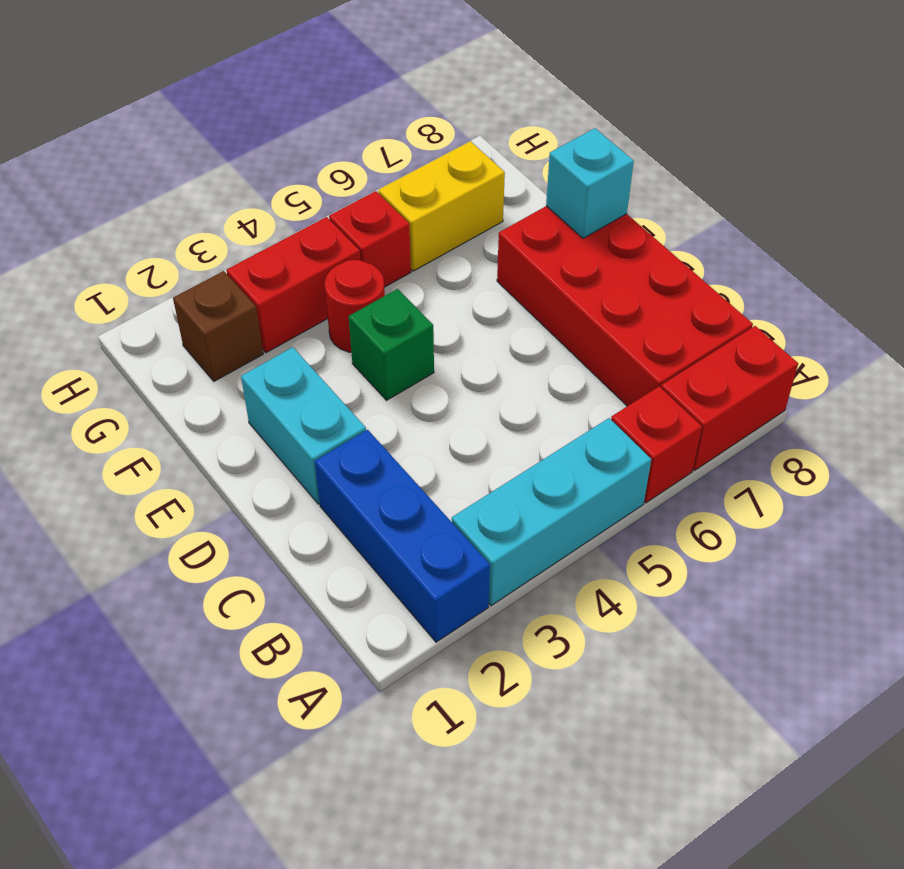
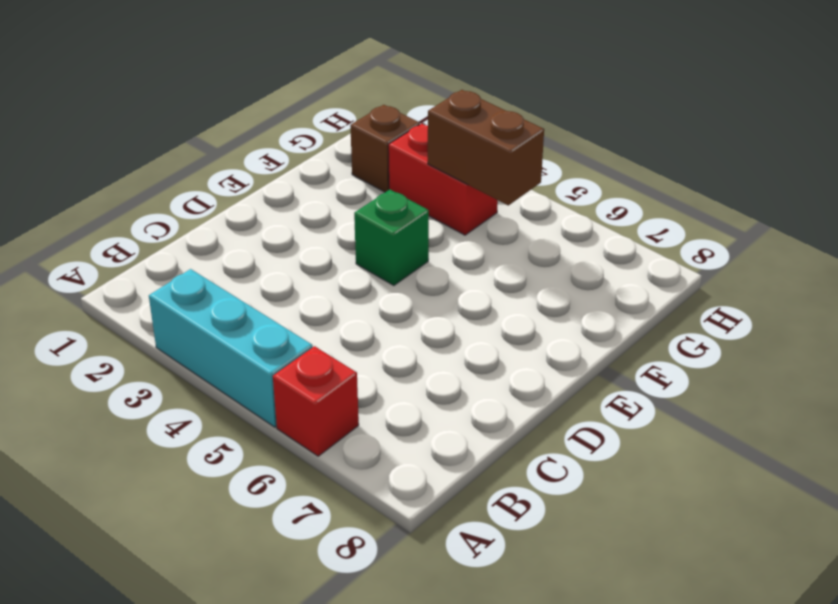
brown brick G4:G5 level 2 -> none
none -> blue brick A2:C2 level 1
none -> red brick A7:A8 level 1
none -> red brick B7:E8 level 1

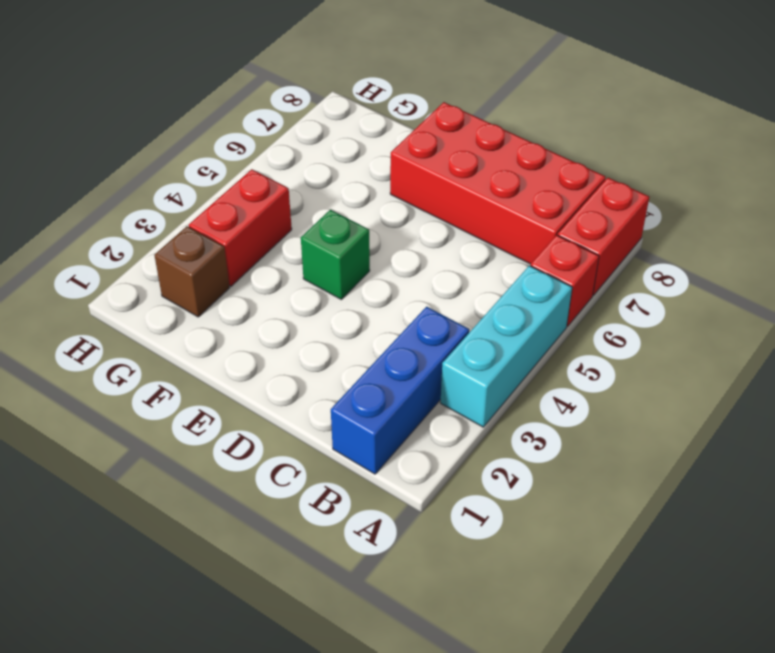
blue brick B1:B3 level 1 -> blue brick A2:C2 level 1
none -> cyan brick D2:E2 level 1
none -> red round brick F4 level 1
none -> red brick G5 level 1

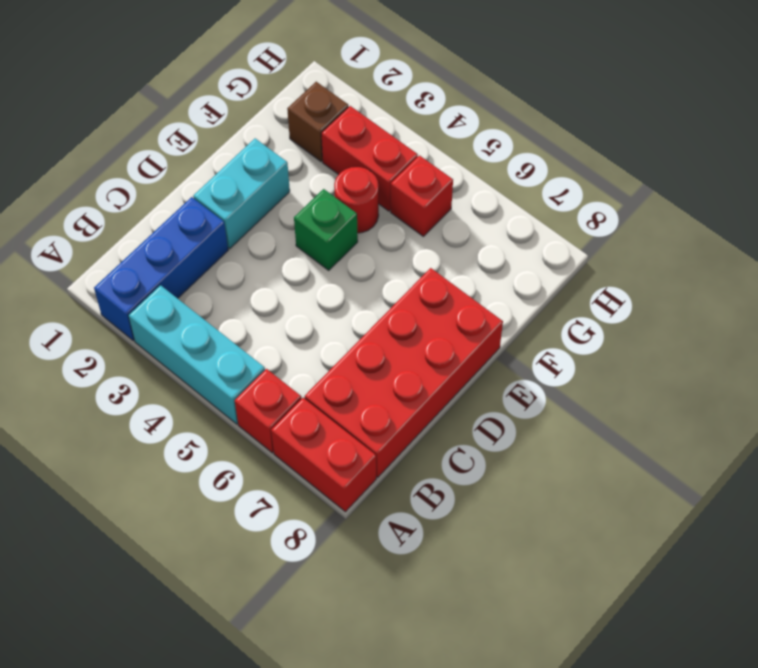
none -> yellow brick G6:G7 level 1
none -> cyan brick E8 level 2

